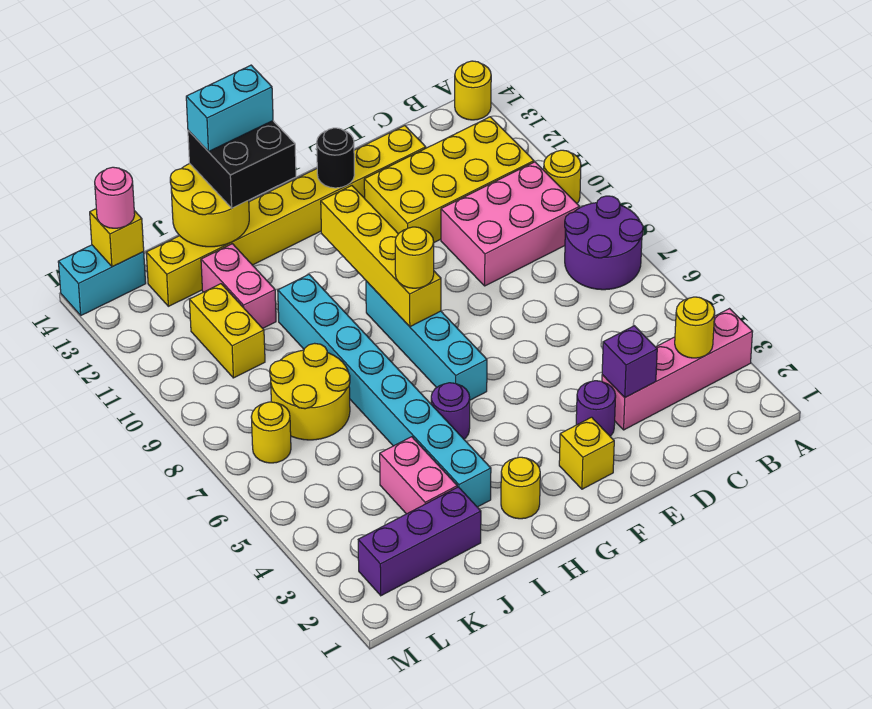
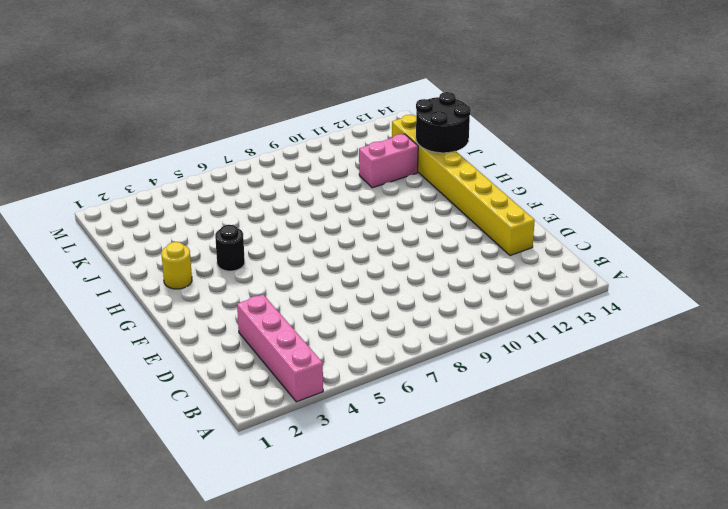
black round brick H4 level 1 -> black round brick F13 level 2
black round brick I13:J14 level 2 -> yellow round brick I13:J14 level 2
none -> purple round brick A7:B8 level 1
none -> yellow round brick A10 level 1
none -> yellow round brick A14 level 1
none -> pink brick B9:D10 level 1

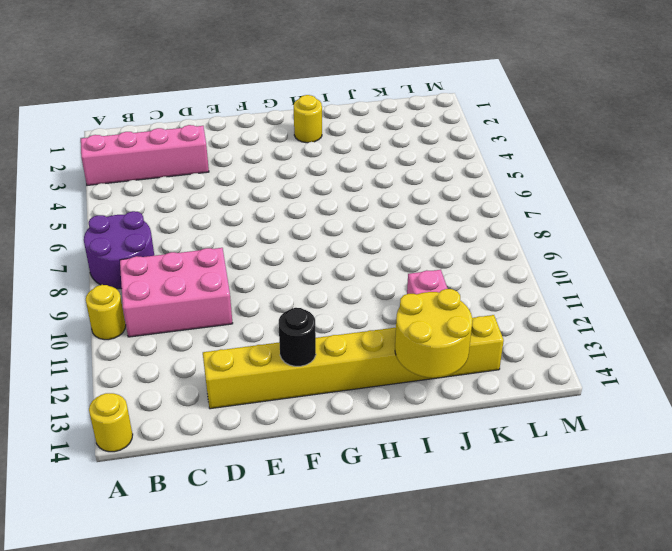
none -> yellow brick B11:E12 level 1
none -> purple round brick E3 level 1
none -> yellow brick F2 level 1
none -> cyan brick G6:G9 level 1

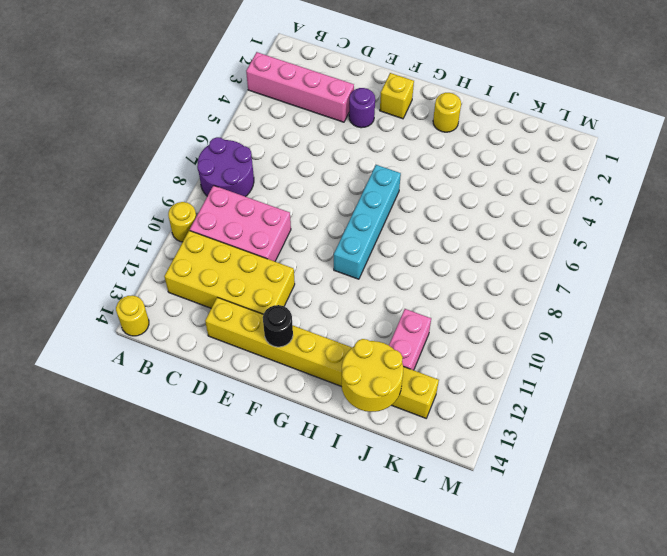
none -> purple round brick H5 level 1
none -> cyan brick I3:I10 level 1
none -> purple brick J2:L2 level 1
none -> pink brick J3:J4 level 1

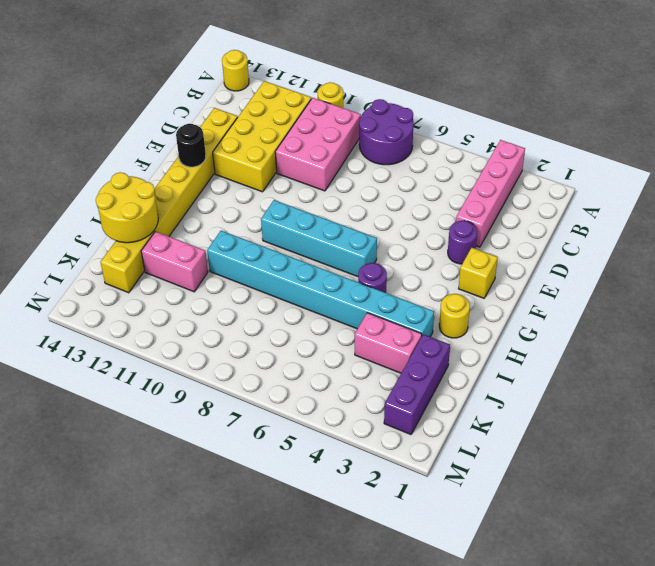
none -> yellow round brick J7:K8 level 1
none -> yellow brick K10:K11 level 1
none -> yellow round brick L7 level 1
none -> cyan brick L14:M14 level 1

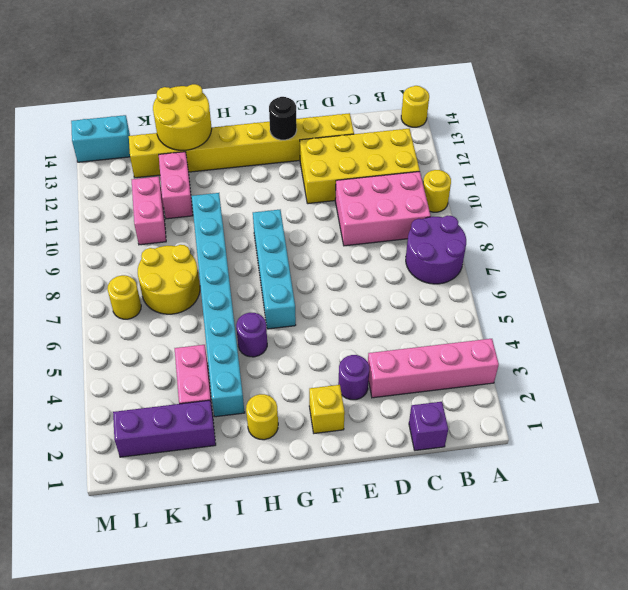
purple brick C1 level 1 -> purple brick D3 level 2
pink brick K10:K11 level 1 -> yellow brick K10:K11 level 1
none -> yellow round brick B3 level 2
none -> yellow brick G8:G11 level 2
none -> yellow brick L14 level 2
none -> yellow round brick G8 level 3

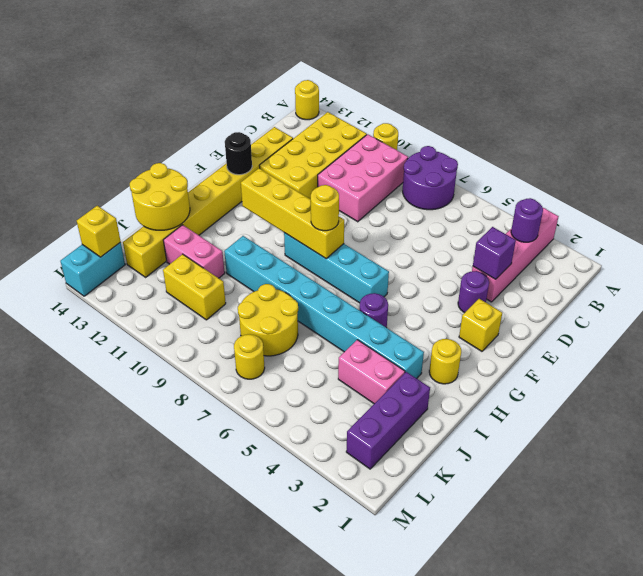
purple round brick B3 level 2 -> yellow round brick B3 level 2
none -> black brick H13:I14 level 3
none -> pink round brick L14 level 3
none -> cyan brick H14:I14 level 4

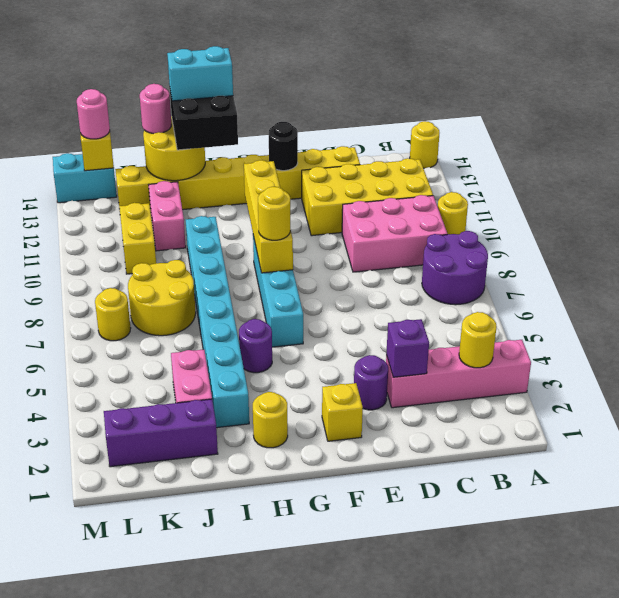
pink round brick J14 level 3 -> none

